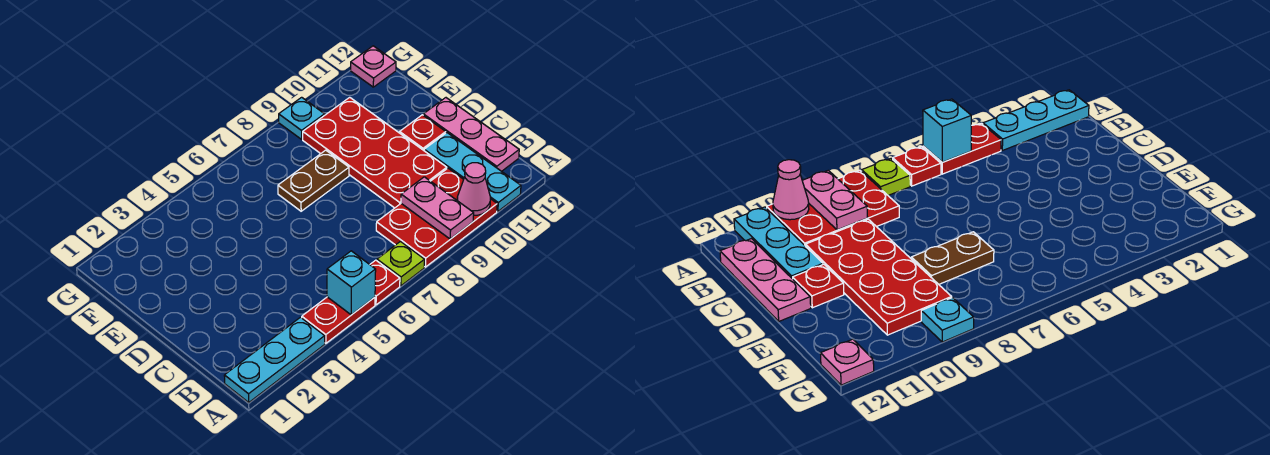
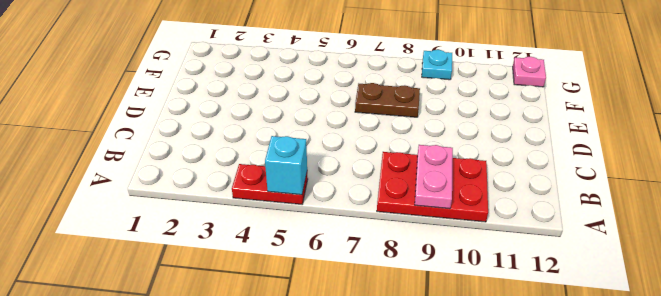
none -> cyan plate A1:A3 level 1
none -> red plate A6 level 1
none -> lime plate A7 level 1

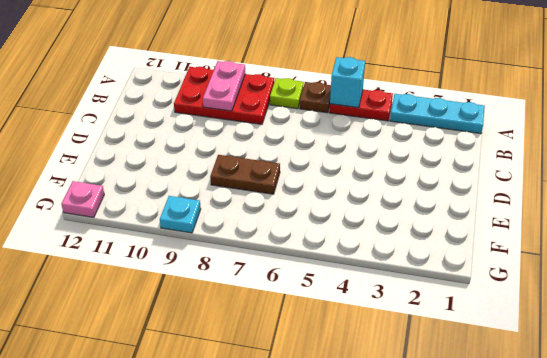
brown plate A6 level 1 -> red plate A6 level 1
none -> cyan plate A11:C11 level 1
none -> pink plate B12:D12 level 1
none -> red plate C9:F10 level 1

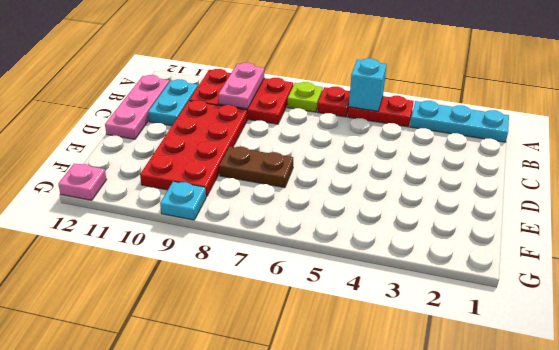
cyan plate B11:C11 level 1 -> cyan plate A11:C11 level 1
none -> red plate D11 level 1
none -> pink cone A10 level 2

